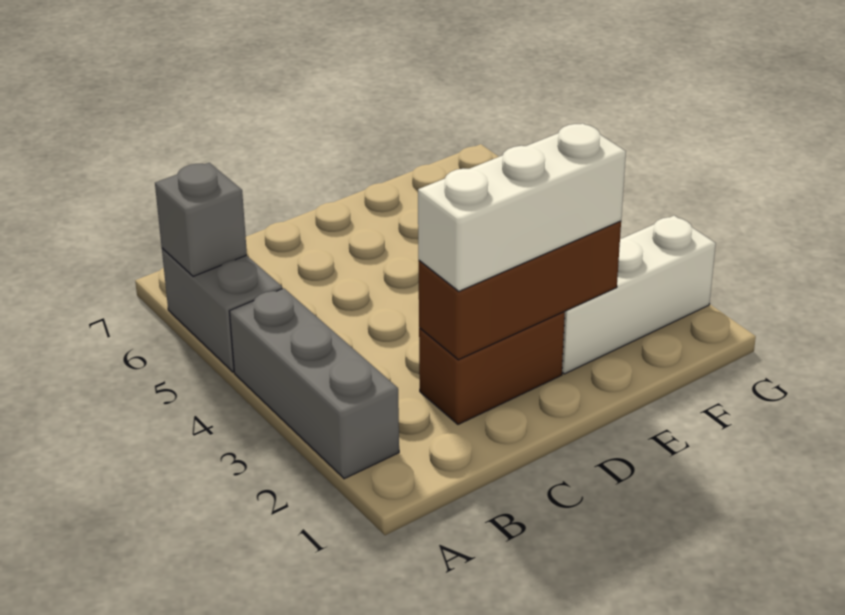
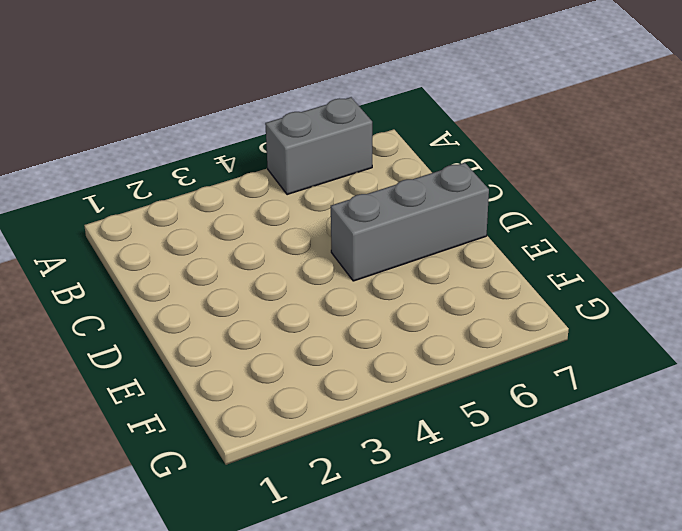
grey brick D5:D7 level 1 -> grey brick A2:A4 level 1
none -> brown brick C2:D2 level 1
none -> white brick E2:G2 level 1

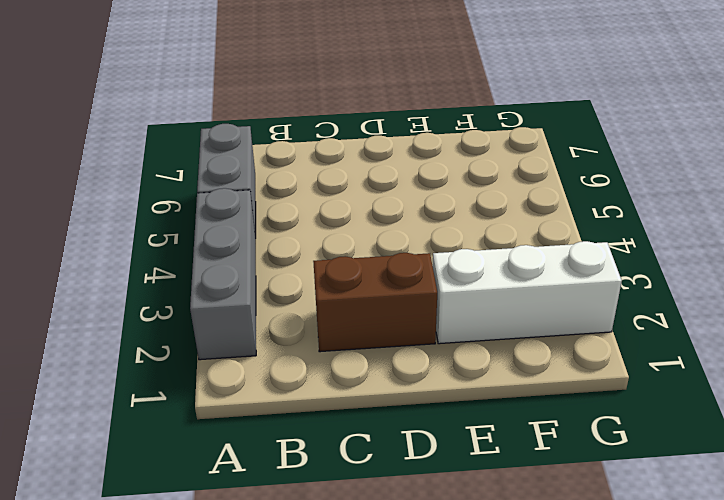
none -> grey brick A6 level 2
none -> brown brick C2:E2 level 2

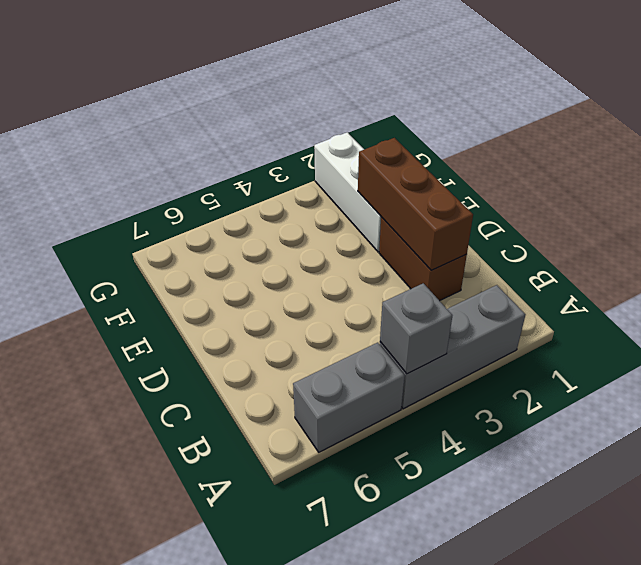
grey brick A4 level 2 -> grey brick A6 level 2
none -> white brick C2:E2 level 3

